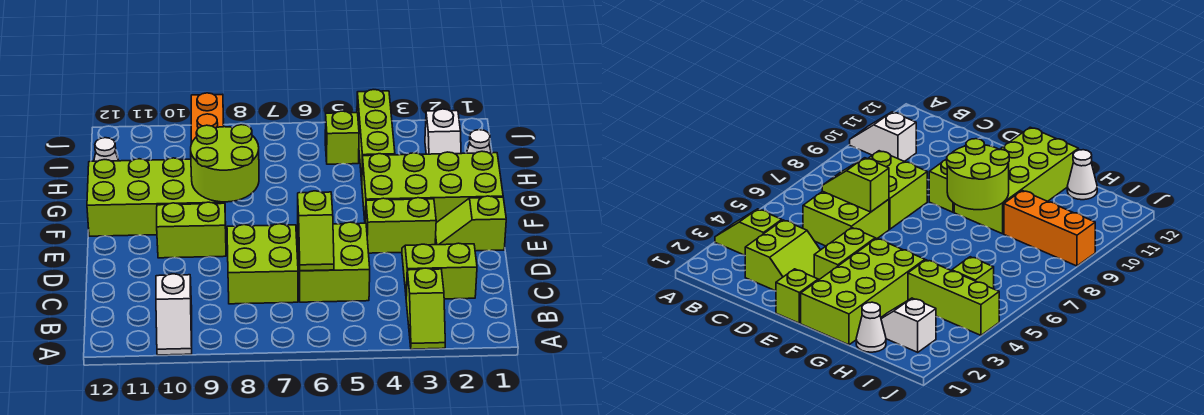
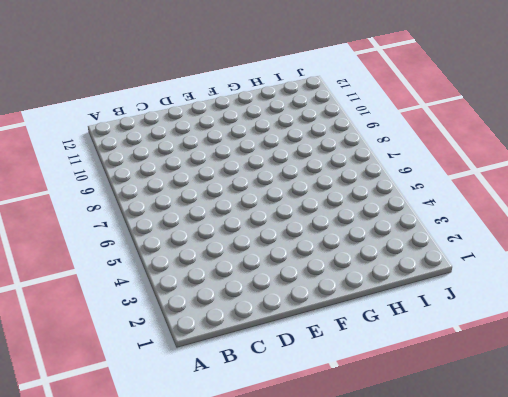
none -> lime slope A3:B3 level 1 top B
none -> white slope A10:B10 level 1 top B
none -> lime slope C2:D3 level 1 top C

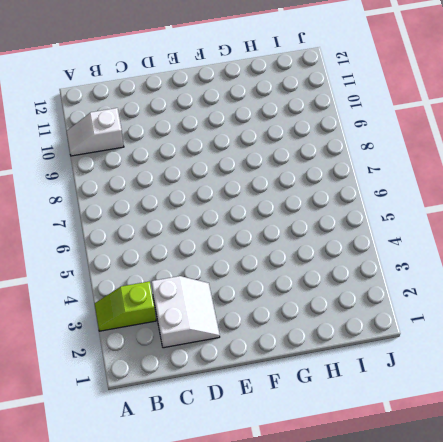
white slope C2:D3 level 1 top C -> lime slope C2:D3 level 1 top C
none -> lime brick C5:D6 level 1
none -> lime brick C7:D8 level 1
none -> lime slope E1:E2 level 1 top 1

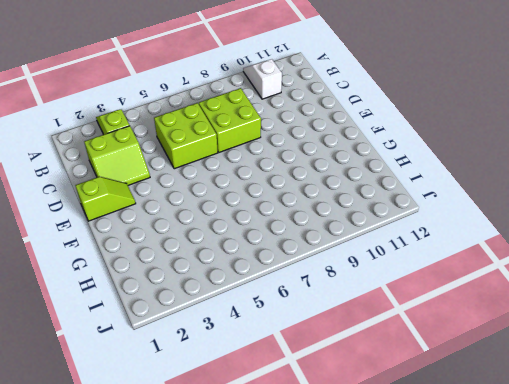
none -> lime brick E3:E4 level 1
none -> lime brick E9:E10 level 1
none -> lime brick F1:G4 level 1

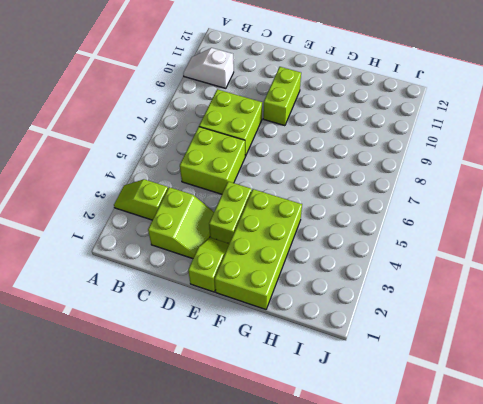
none -> lime brick F9:G12 level 1
none -> white cone H1 level 1
none -> white slope H2:I2 level 1 top I

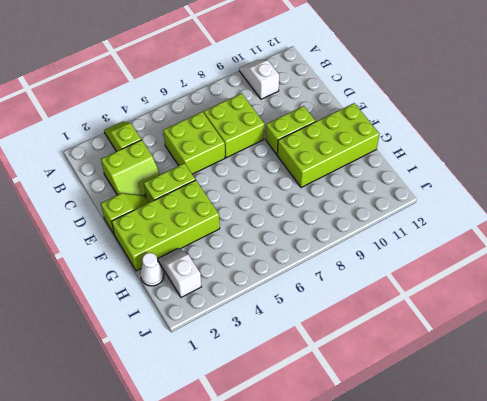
none -> lime brick H4:J4 level 1
none -> orange brick H9:J9 level 1
none -> white cone H12 level 1

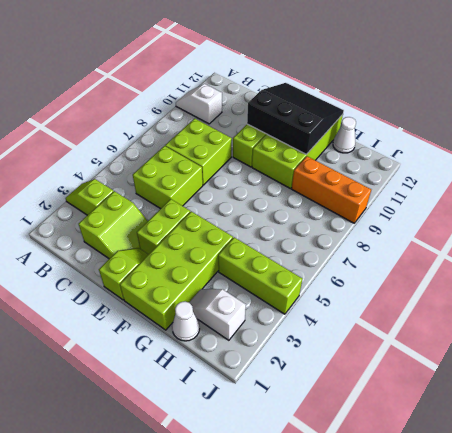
black slope E10:G12 level 2 top 10 -> none
none -> lime brick I5 level 1
none -> lime slope C6:D6 level 2 top D
none -> lime round brick F8:G9 level 2

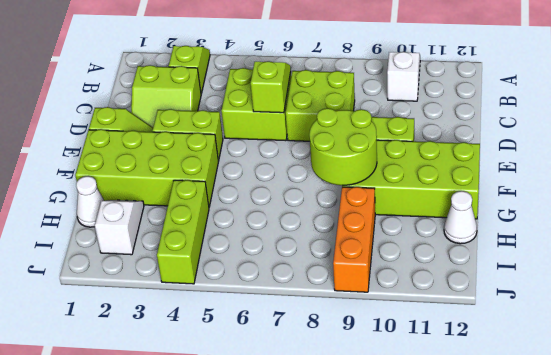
none -> lime brick I5 level 1

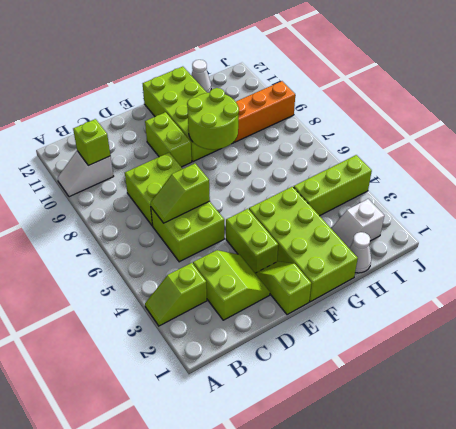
lime brick B10 level 2 -> lime brick I5 level 1

